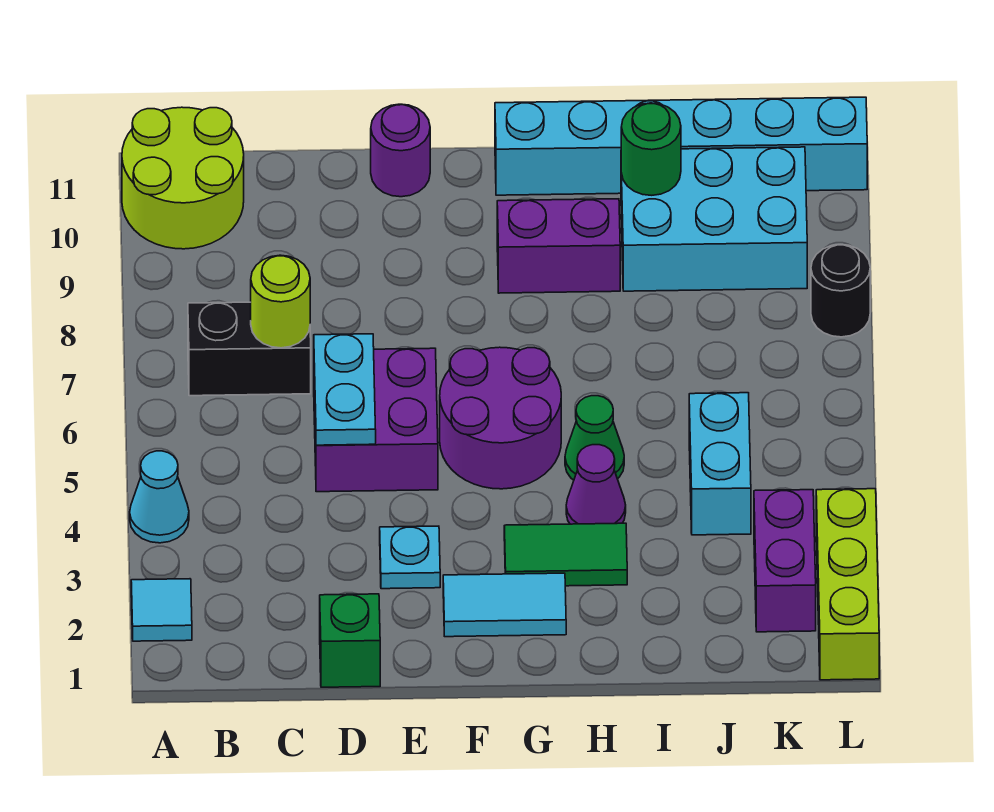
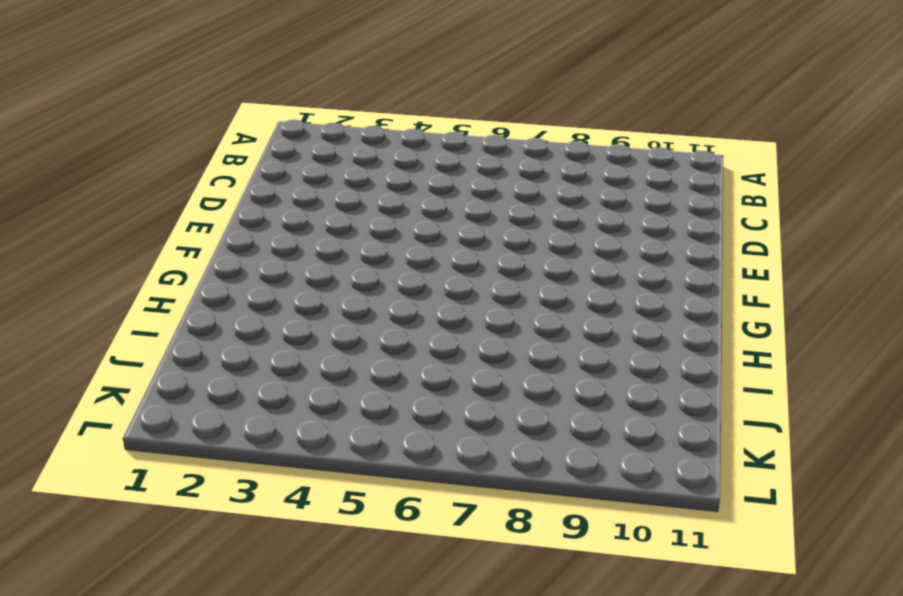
none -> cyan tile A2 level 1
none -> cyan cone A4 level 1
none -> lime round brick A10:B11 level 1

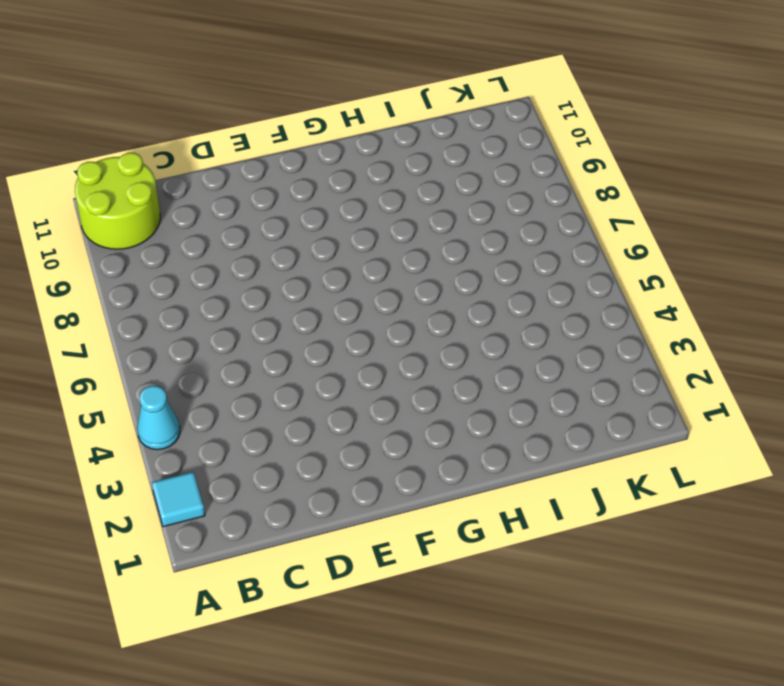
none -> black brick B7:C7 level 1
none -> green brick D1 level 1
none -> purple brick D5:E6 level 1

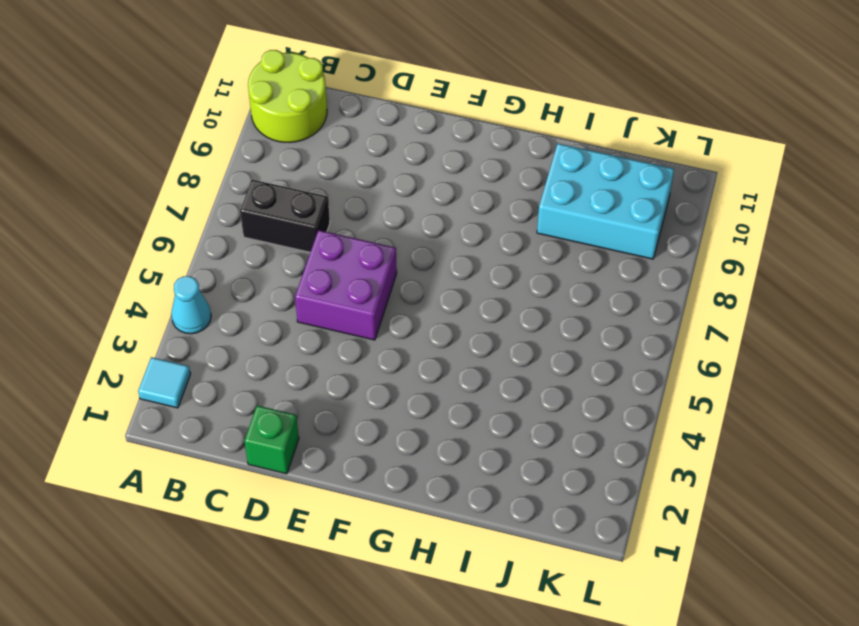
none -> cyan plate E3 level 1
none -> purple round brick E11 level 1
none -> cyan tile F2:G2 level 1

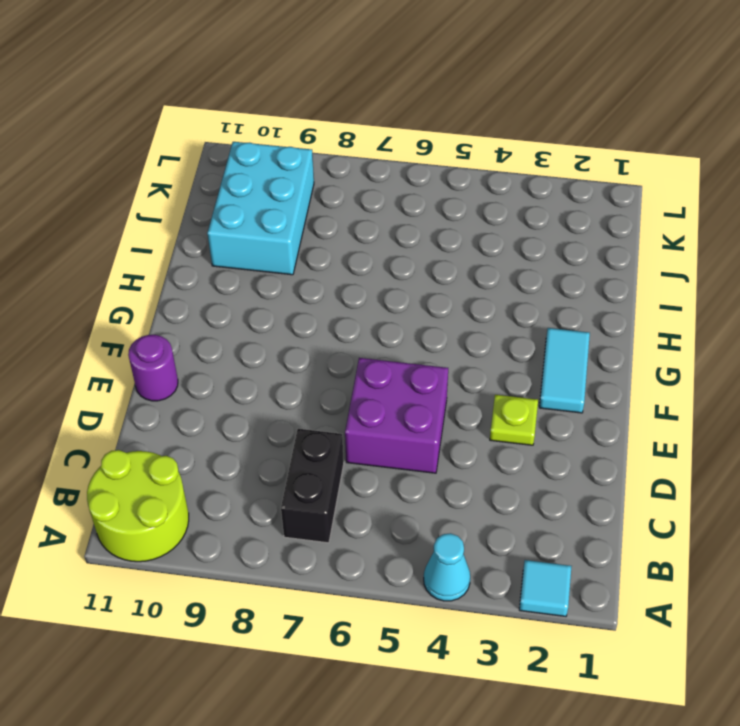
lime plate E3 level 1 -> cyan plate E3 level 1
none -> green brick D1 level 1
none -> purple round brick F5:G6 level 1
none -> green tile G3:H3 level 1

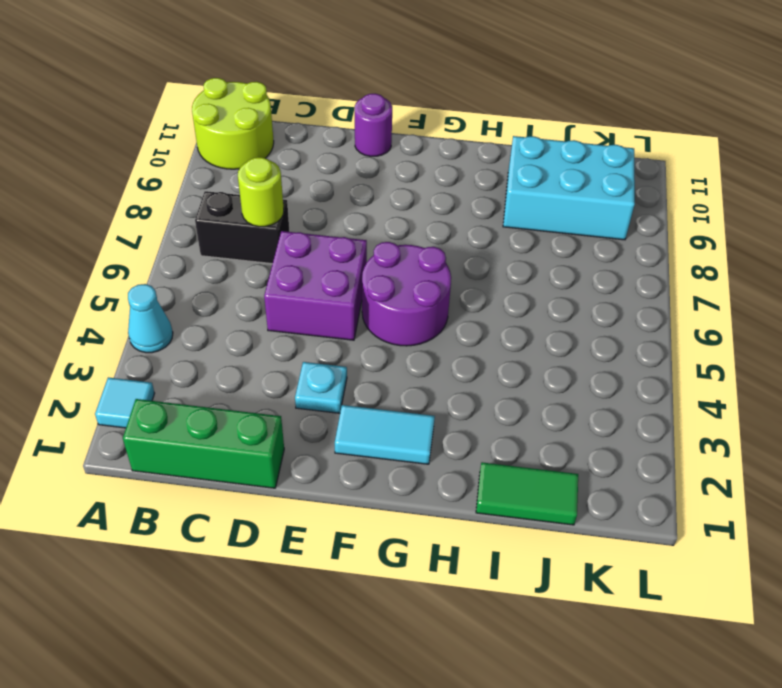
green brick B1:D1 level 1 -> green brick D1 level 1
green tile I1:J1 level 1 -> green tile G3:H3 level 1
none -> purple brick G9:H9 level 1
none -> cyan brick G11:L11 level 1
none -> purple cone H4 level 1

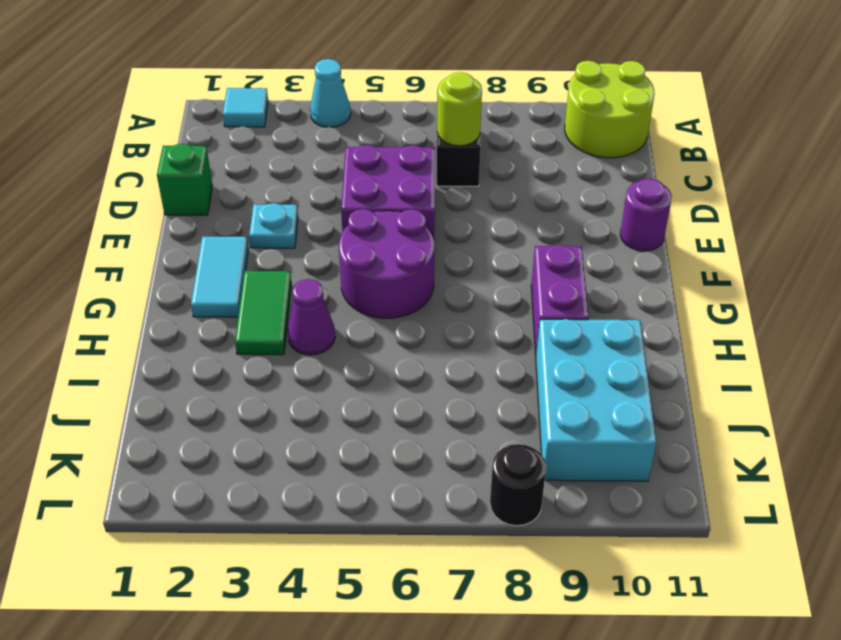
none -> cyan brick G11:L11 level 1
none -> green cone H5 level 1
none -> cyan brick J4:J5 level 1

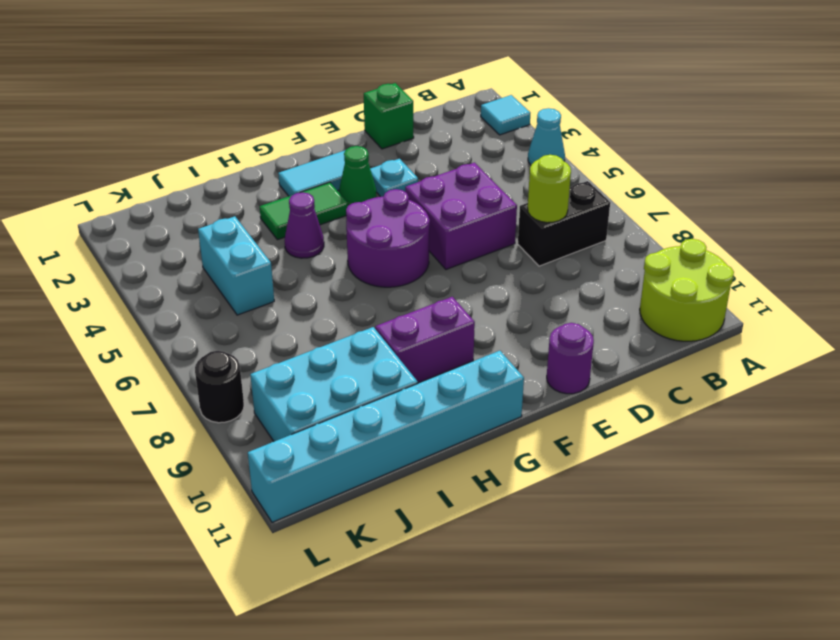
green cone F3 level 1 -> green cone H5 level 1
none -> purple brick K2:K3 level 1
none -> lime brick L1:L3 level 1
none -> cyan plate D5:D6 level 2

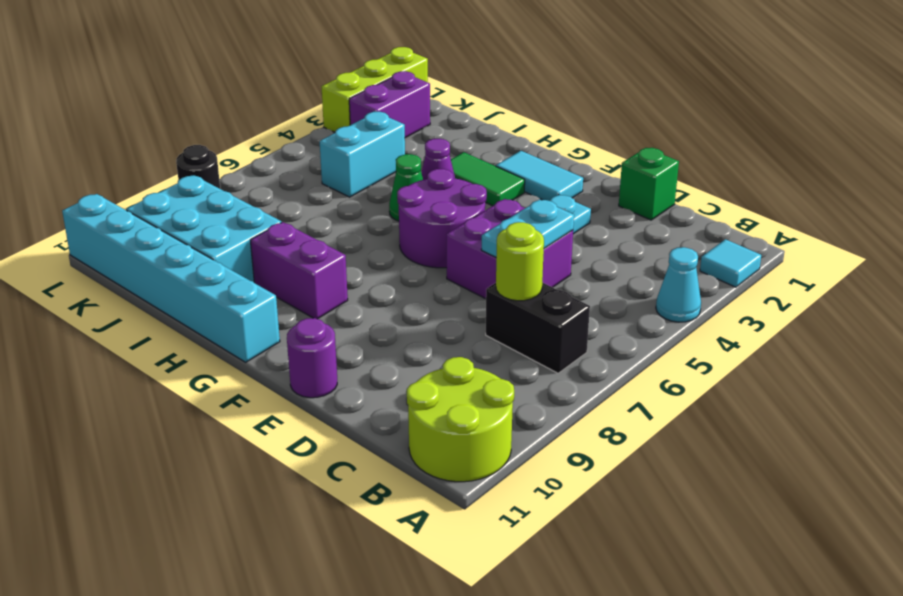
none -> green round brick I10 level 2

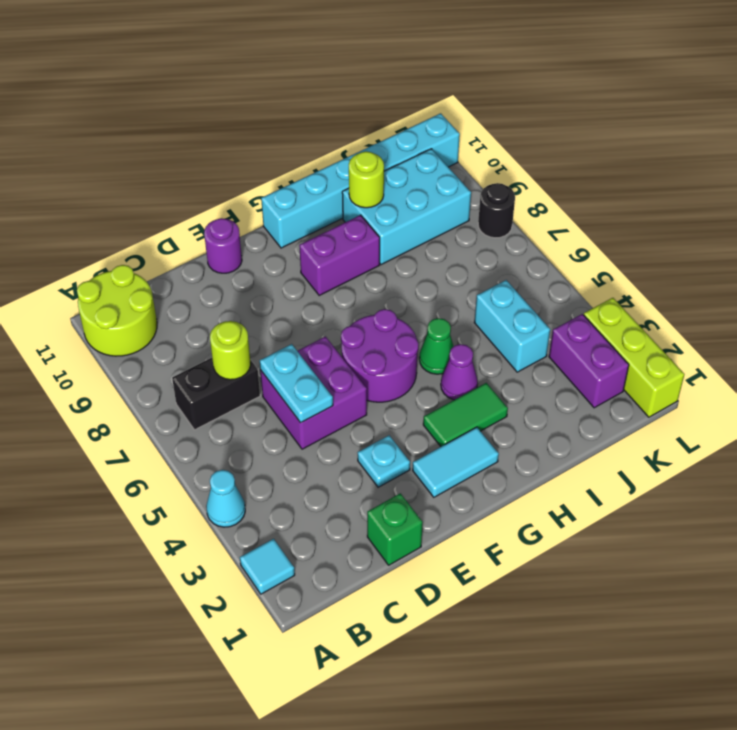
lime round brick I10 level 2 -> green round brick I10 level 2

